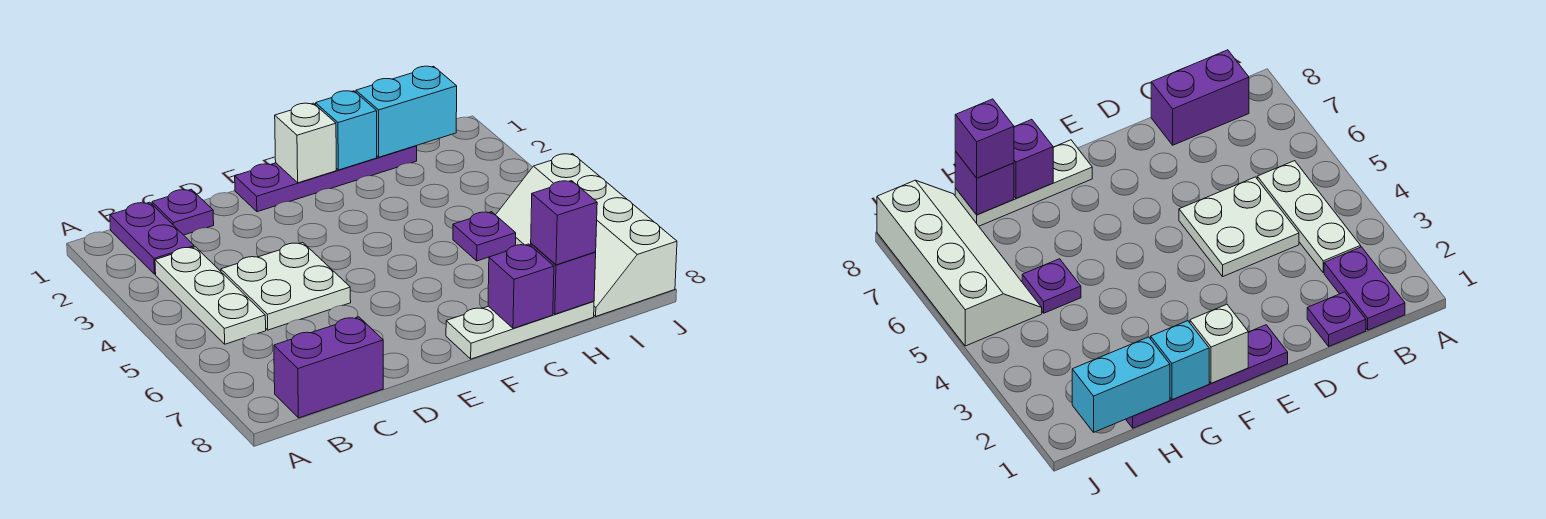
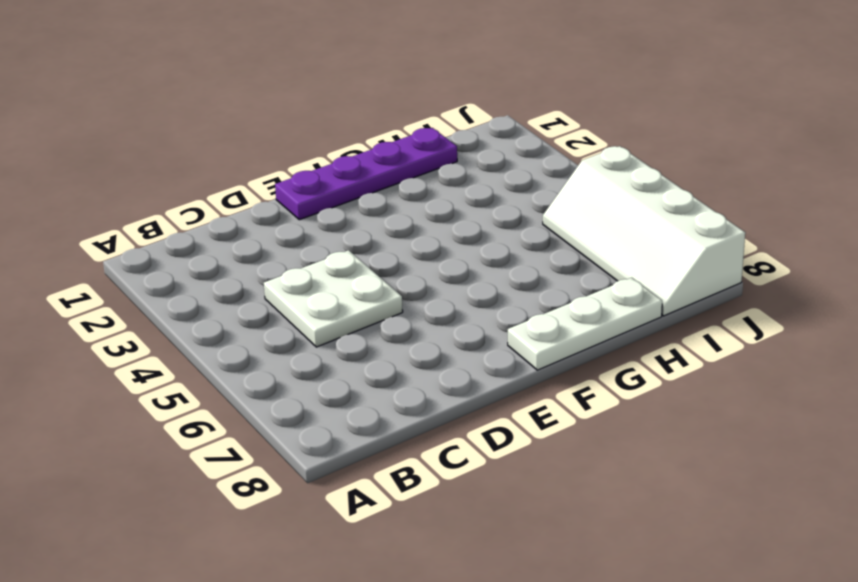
none -> purple plate B1:B2 level 1
none -> white plate B3:B5 level 1
none -> purple brick B8:C8 level 1

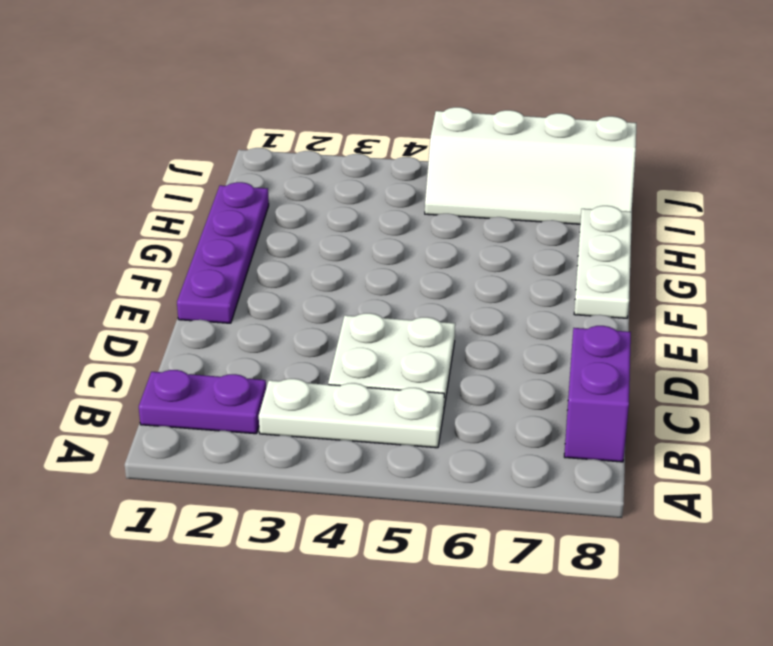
none -> purple plate C1 level 1
none -> purple plate H5 level 1
none -> white brick F1 level 2

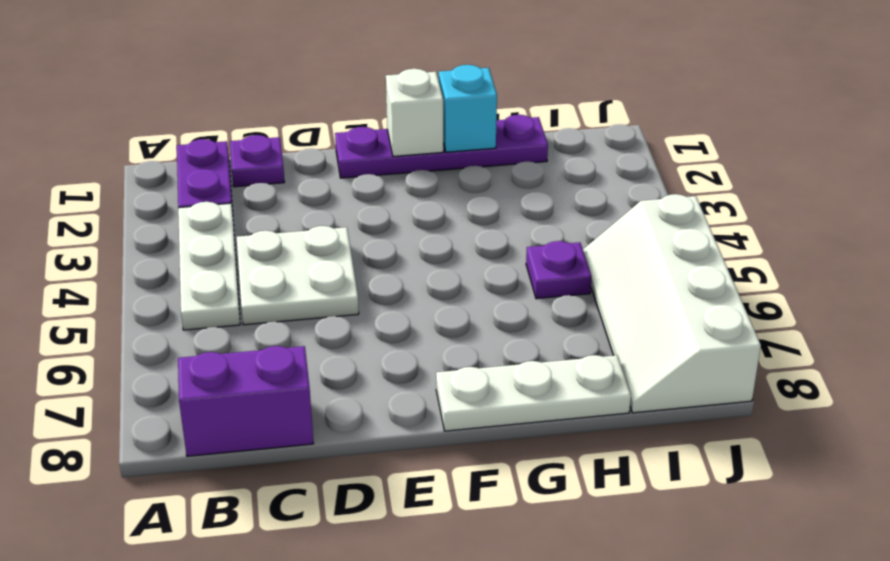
none -> purple brick G8 level 2
none -> cyan brick H1:I1 level 2
none -> purple brick H8 level 2

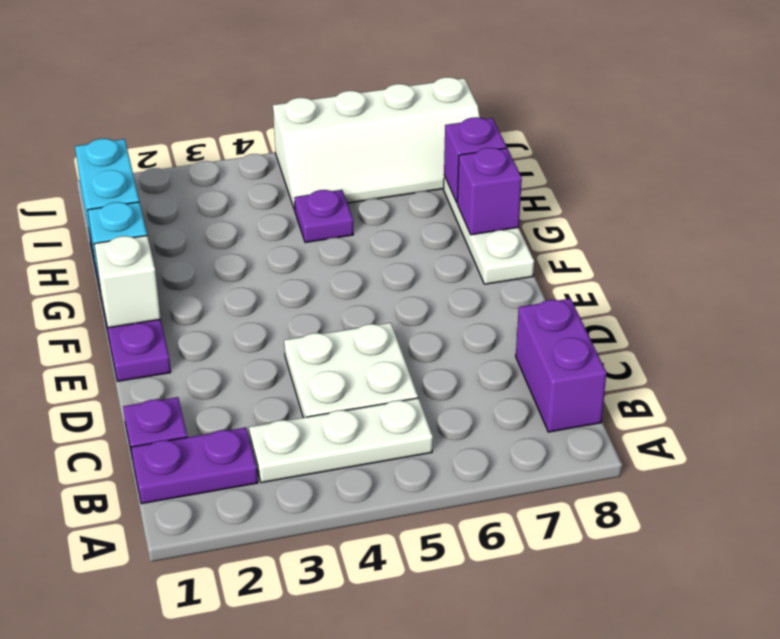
none -> purple brick H8 level 3

